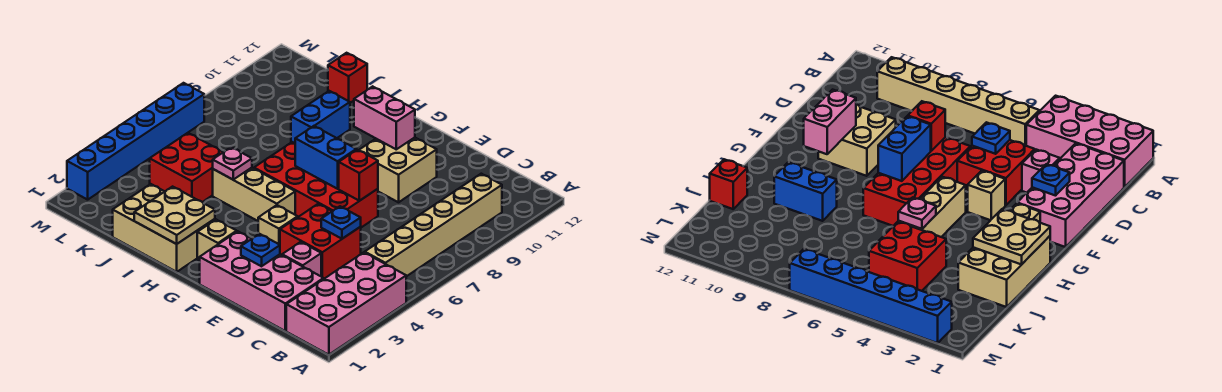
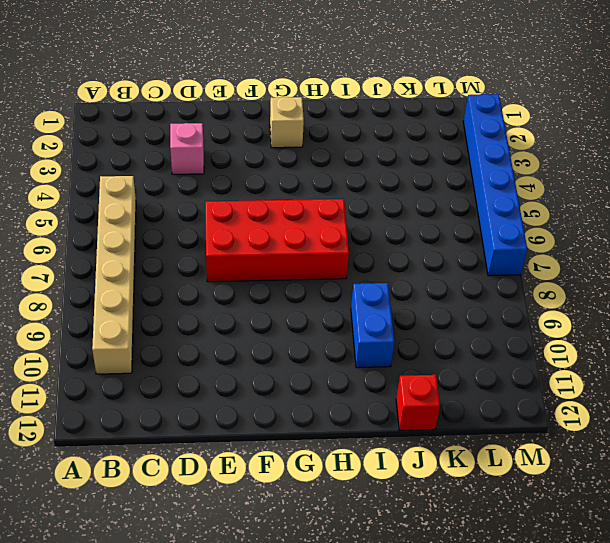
none -> pink brick A1:B4 level 1
none -> pink brick C1:F2 level 1
none -> red brick D4:E5 level 1

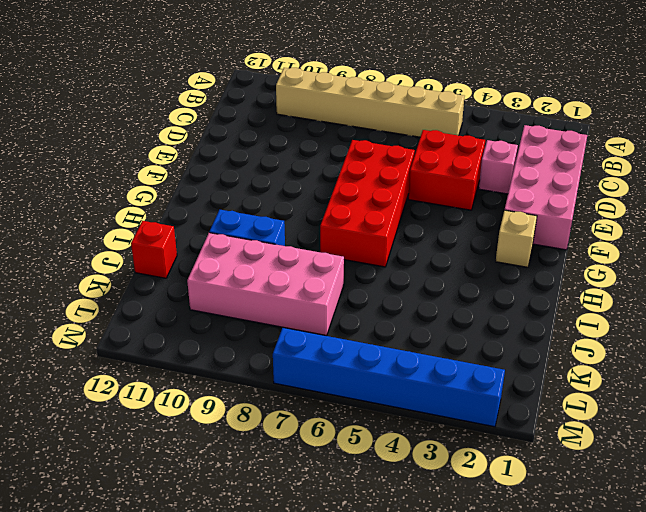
pink brick J7:K10 level 1 -> pink brick A1:B4 level 1
none -> tan brick E9:F10 level 1
none -> tan brick F4 level 1
none -> tan brick G5:I5 level 1

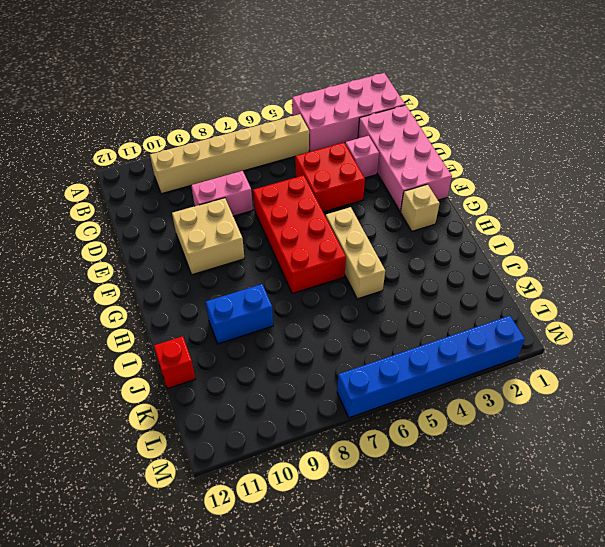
pink brick D8:D9 level 1 -> pink brick F10:G10 level 2
none -> tan brick F4 level 1
none -> tan brick H1:J2 level 1
none -> red brick J4:K5 level 1

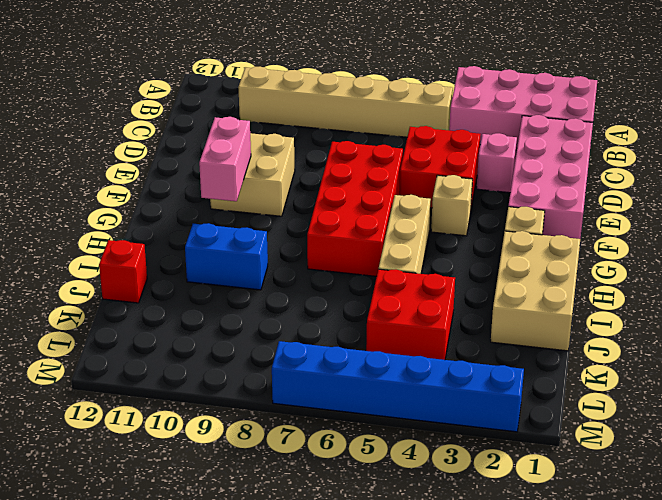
none -> blue plate D5 level 2
none -> blue plate E2 level 2
none -> red brick E7 level 2

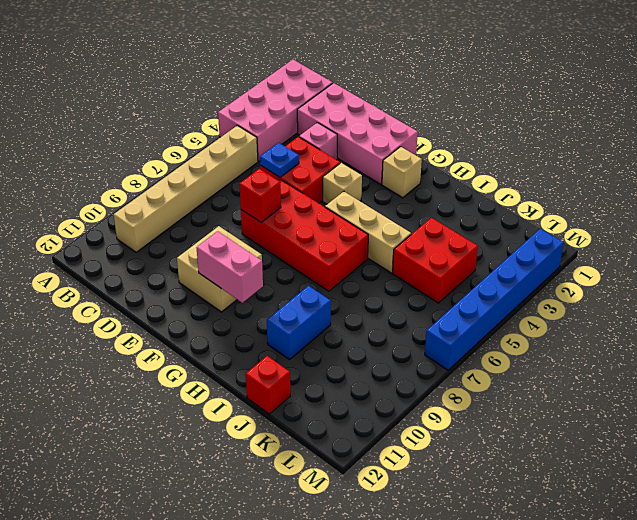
none -> tan brick H1:J2 level 1
none -> blue plate E2 level 2
none -> blue brick F7:G7 level 2

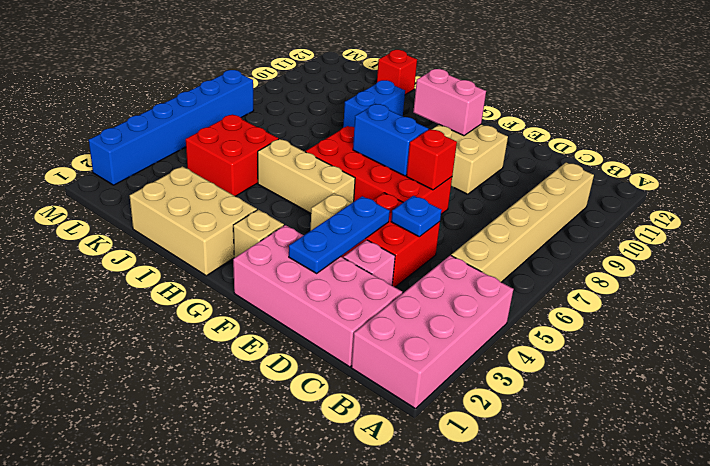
blue plate E2:E4 level 2 -> blue plate E2 level 2
none -> tan plate H1:I2 level 2
none -> pink plate I5 level 2

